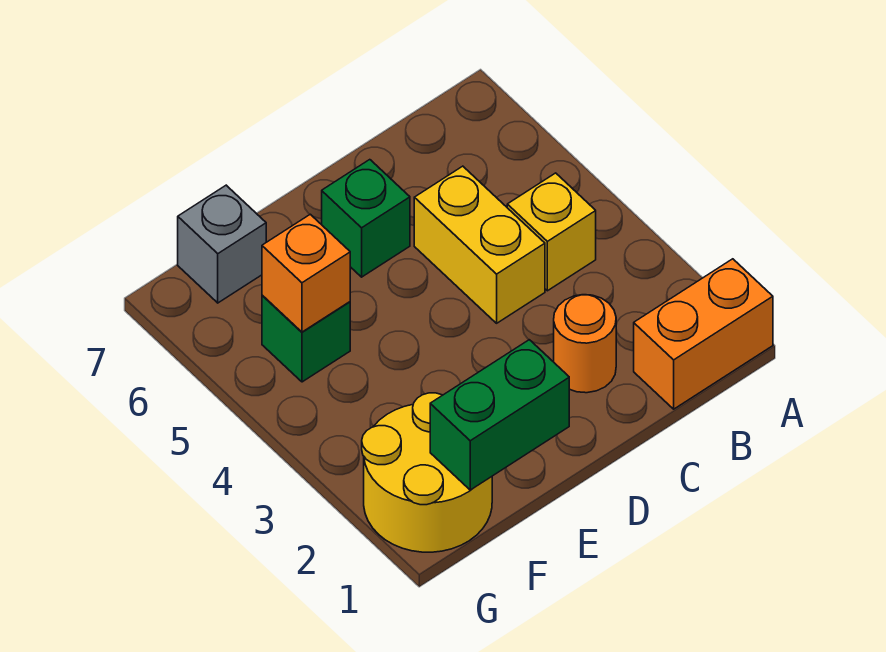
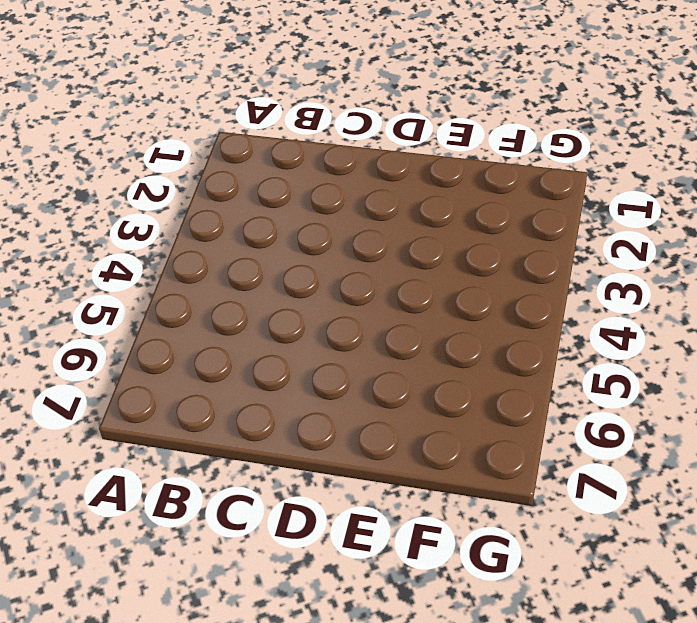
none -> orange brick A1:B1 level 1
none -> yellow brick B4 level 1

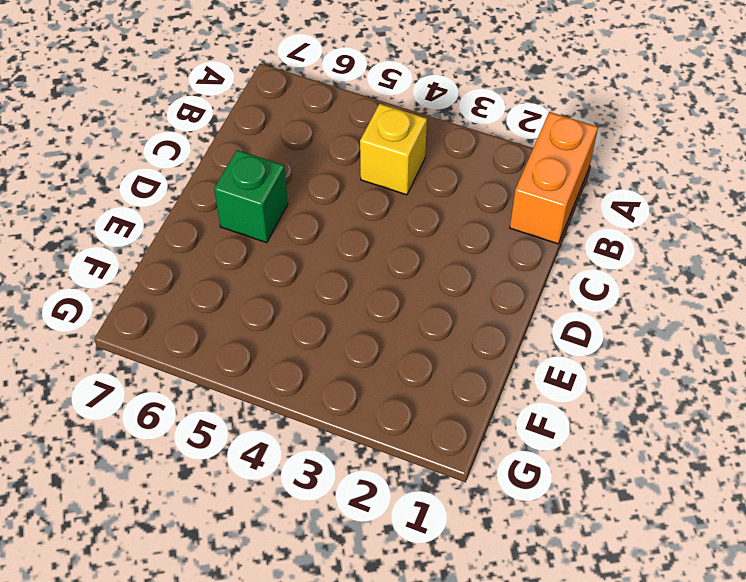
none -> orange round brick C2 level 1
none -> yellow brick C4:C5 level 1

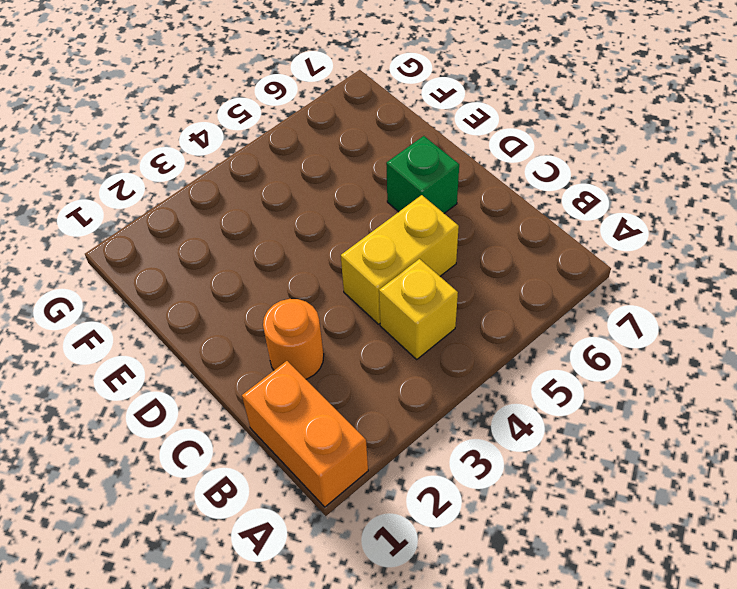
none -> yellow round brick F1:G2 level 1
none -> green brick F5 level 1

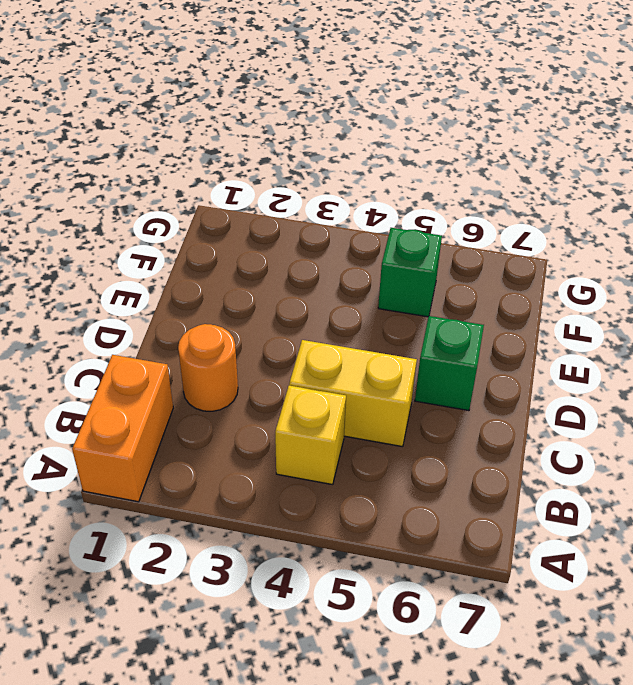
none -> yellow round brick F1:G2 level 1
none -> grey brick F7 level 1

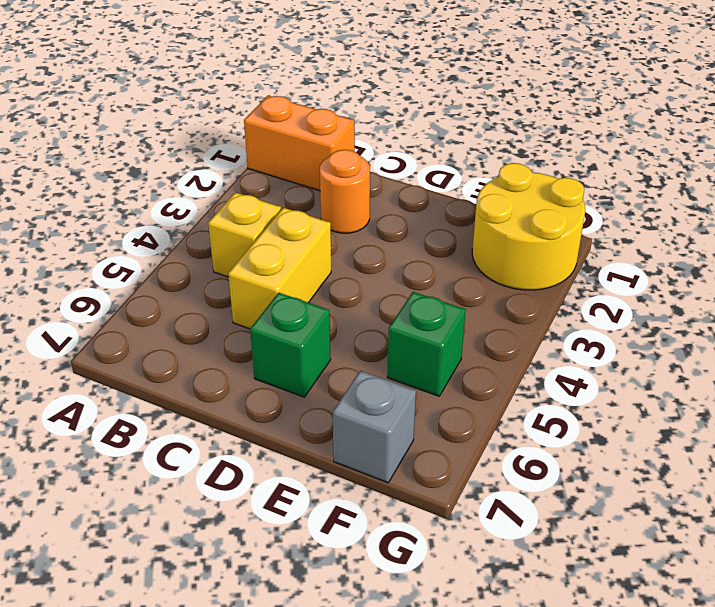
none -> green brick E1:F1 level 2
none -> orange brick F5 level 2

